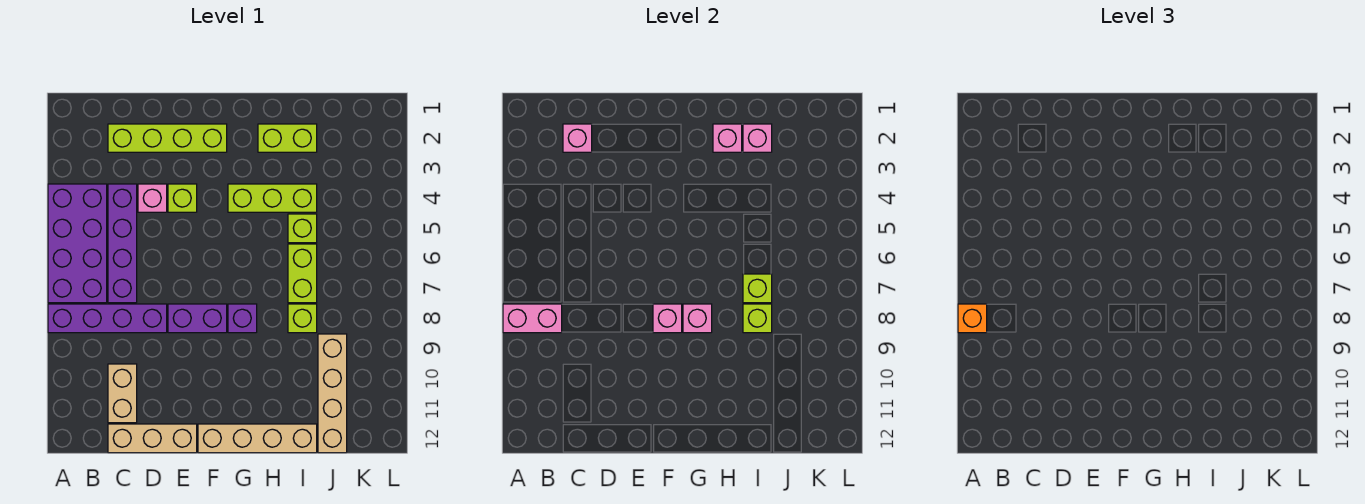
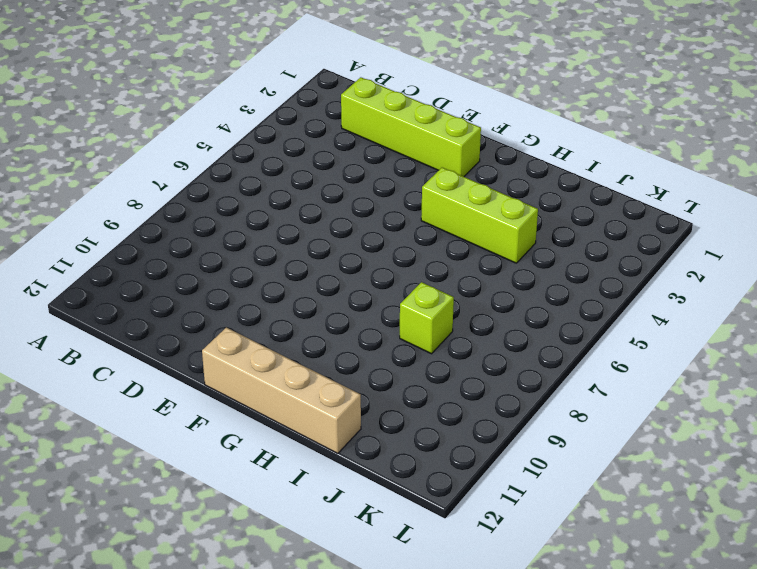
none -> purple brick A4:B7 level 1
none -> purple brick A8:D8 level 1
none -> purple brick C4:C7 level 1

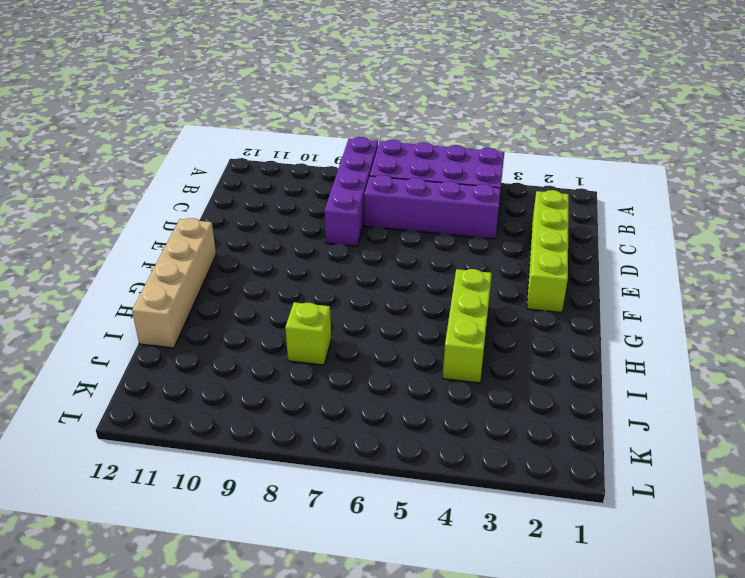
none -> tan brick C10:C11 level 1
none -> tan brick C12:E12 level 1
none -> pink brick D4 level 1

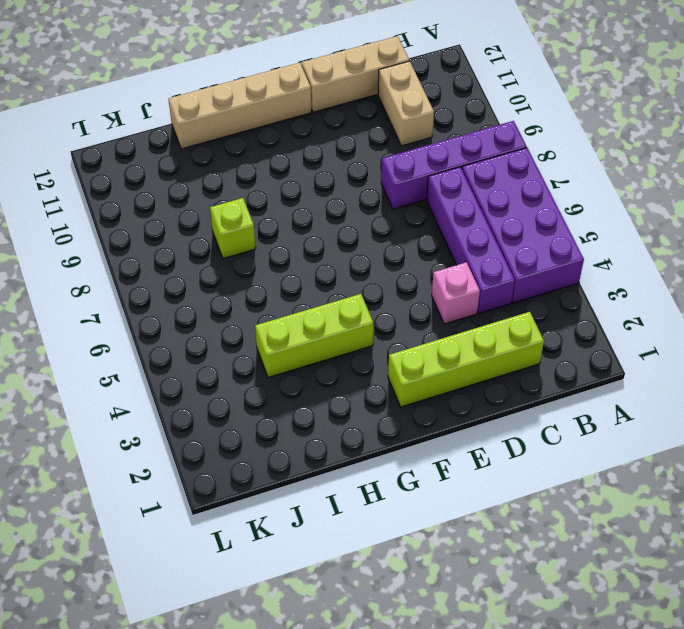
none -> lime brick E4 level 1
none -> purple brick E8:F8 level 1
none -> purple brick G8 level 1

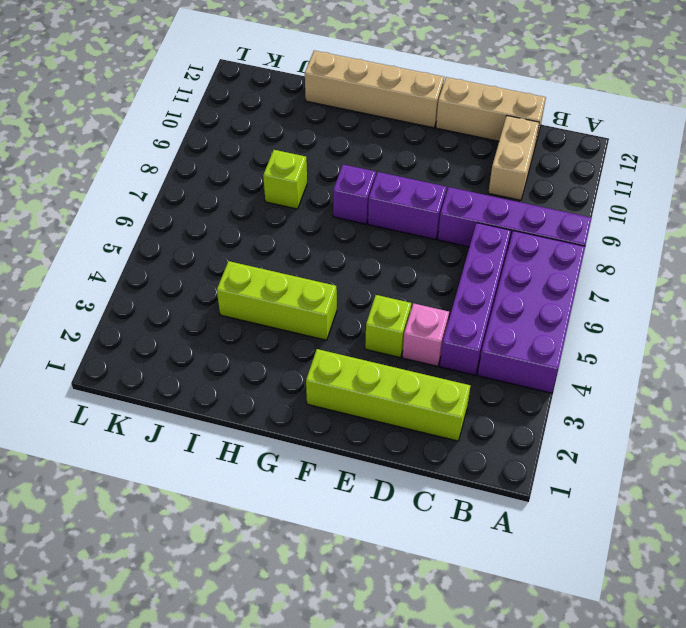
none -> lime brick H2:I2 level 1
none -> lime brick I5 level 1
none -> lime brick I6:I7 level 1

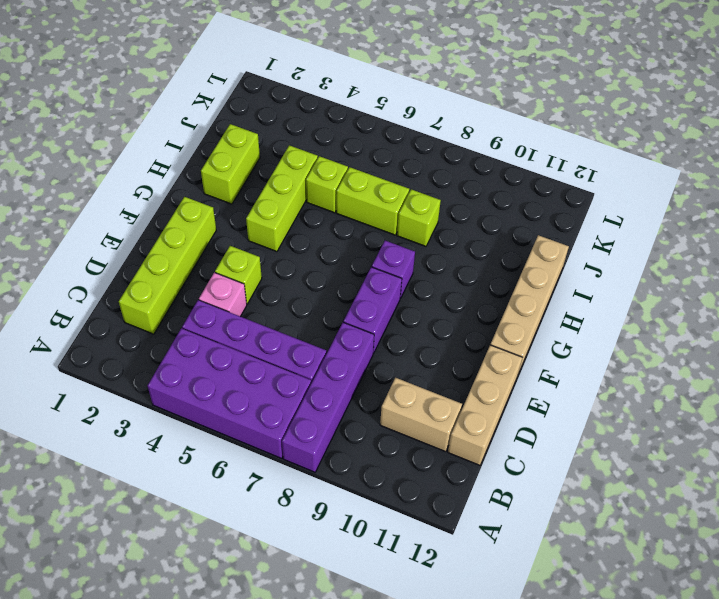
none -> tan brick J9:J12 level 1
none -> pink brick A8:B8 level 2
none -> pink brick C2 level 2

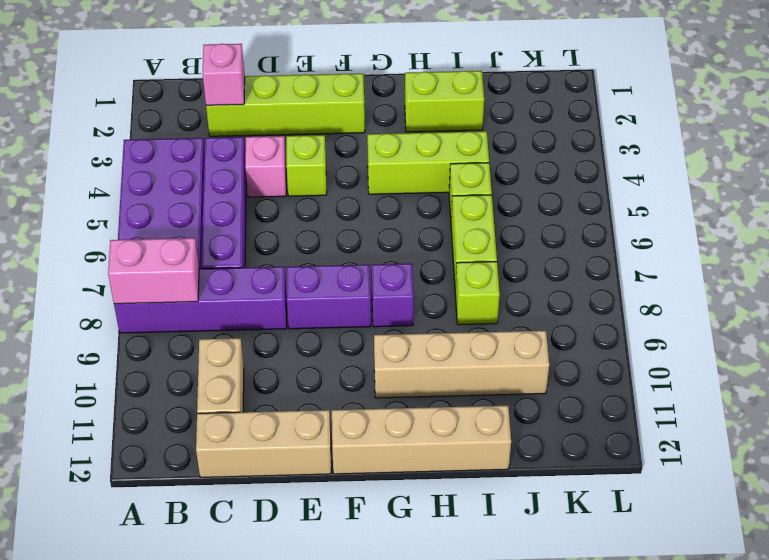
tan brick G10:J10 level 1 -> tan brick J9:J12 level 1
none -> pink brick F8 level 2
none -> pink brick G8 level 2
none -> pink brick H2 level 2

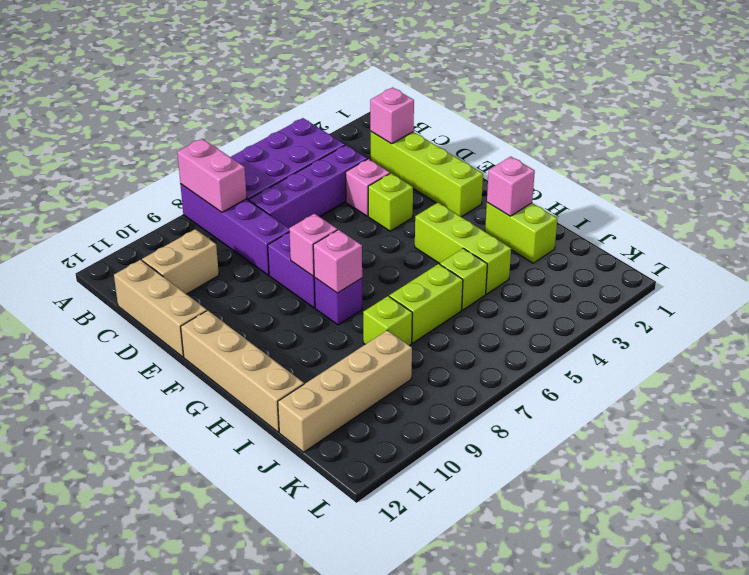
none -> pink brick I2 level 2
none -> lime brick I7 level 2
none -> lime brick I8 level 2

